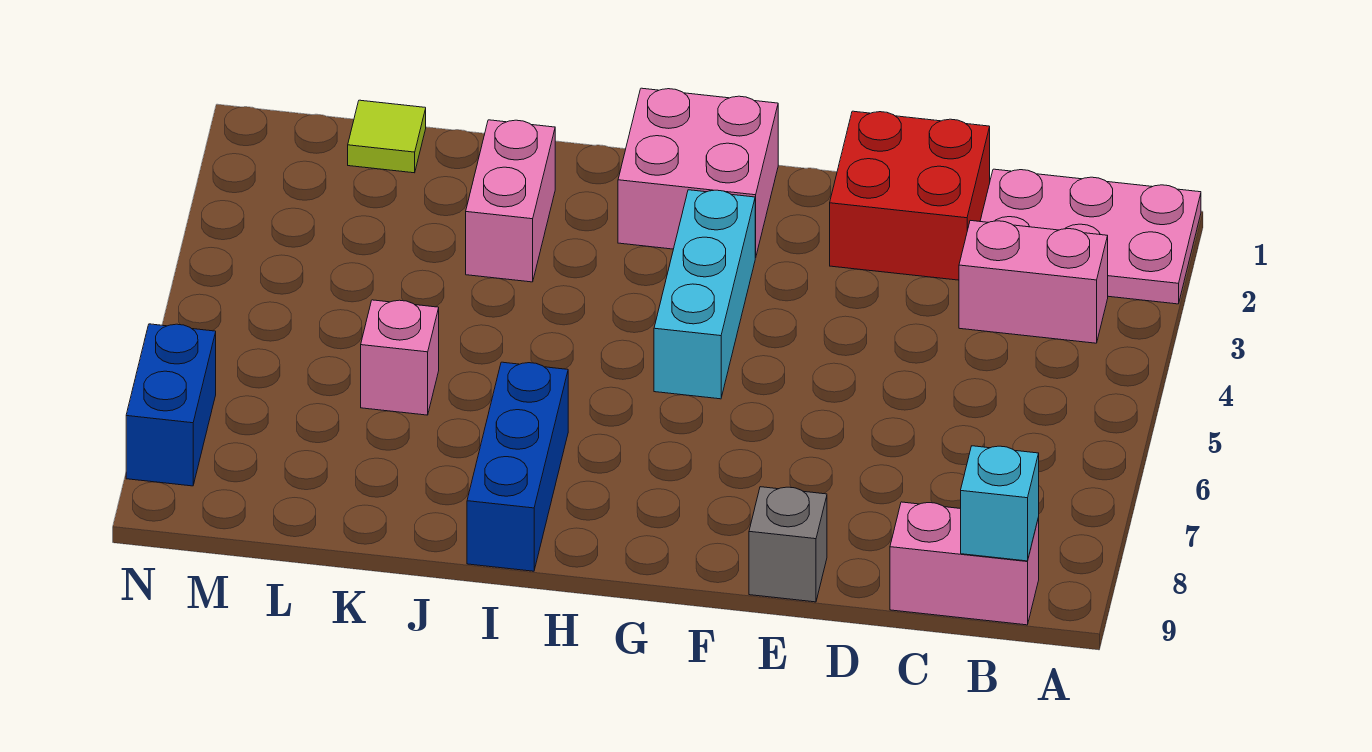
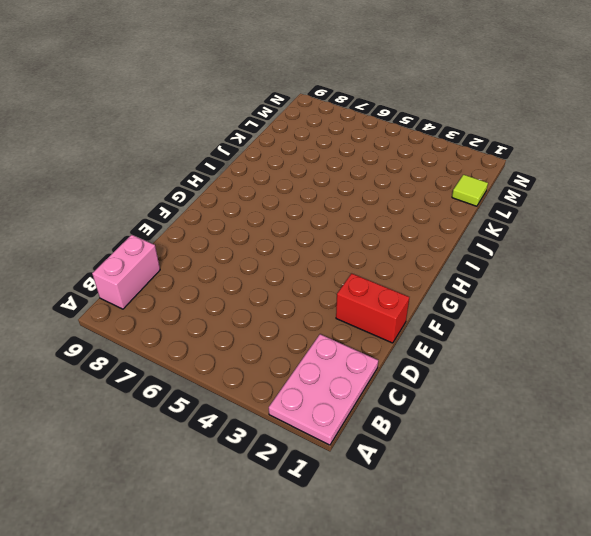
red brick E1:E2 level 1 -> red brick D1:E2 level 1
none -> pink brick B3:C3 level 1
none -> grey brick E9 level 1
none -> pink brick G1:H2 level 1

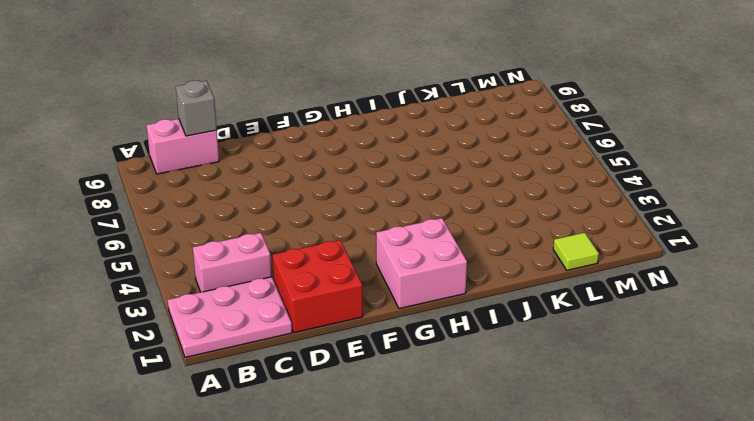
grey brick C9 level 2 -> grey brick E9 level 1
none -> cyan brick G3:G5 level 1
none -> blue brick I7:I9 level 1
none -> pink brick J2:J3 level 1

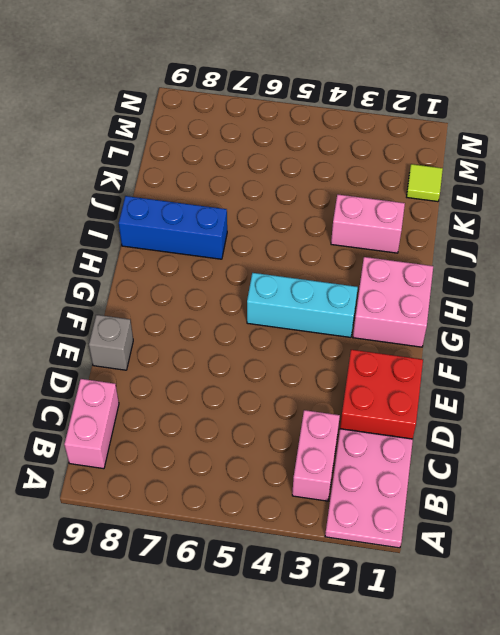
none -> pink brick K6 level 1
none -> blue brick N7:N8 level 1
none -> cyan brick B9 level 2

